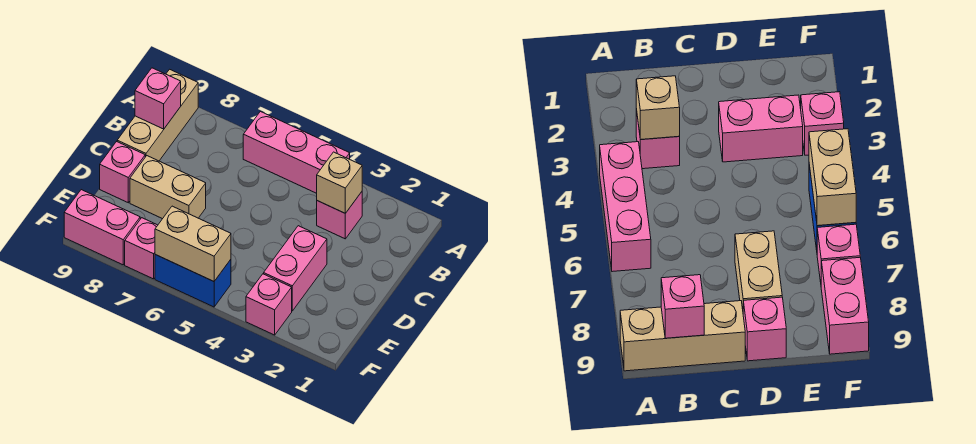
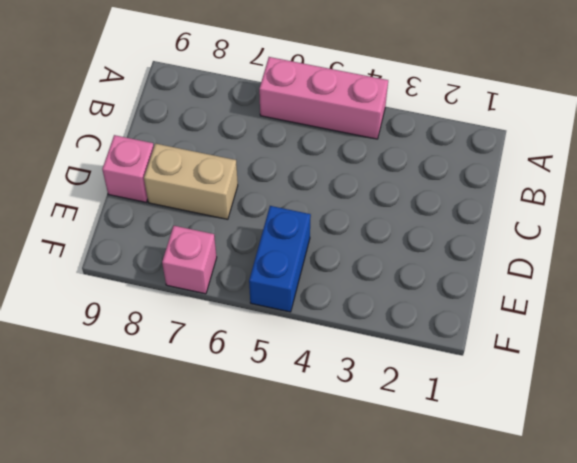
blue brick E5:F5 level 1 -> blue brick F5:F6 level 1
none -> tan brick A9:C9 level 1
none -> pink brick B3 level 1
none -> pink brick D3:E3 level 1

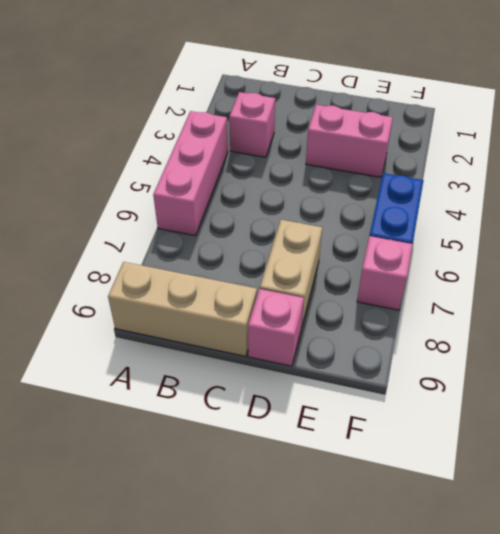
none -> pink brick F3 level 1
none -> pink brick F8:F9 level 1
none -> tan brick B3 level 2

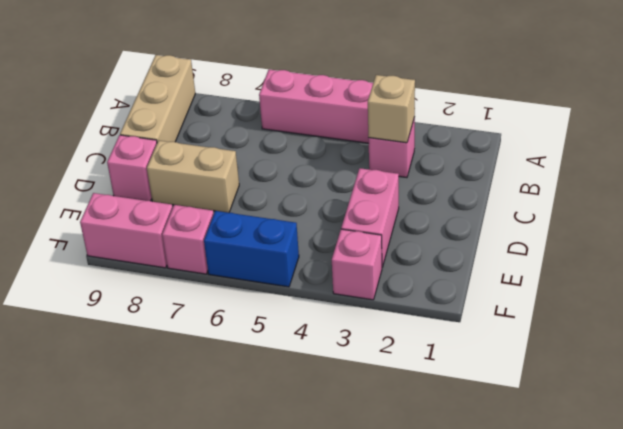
none -> pink brick B9 level 2
none -> tan brick F5:F6 level 2

